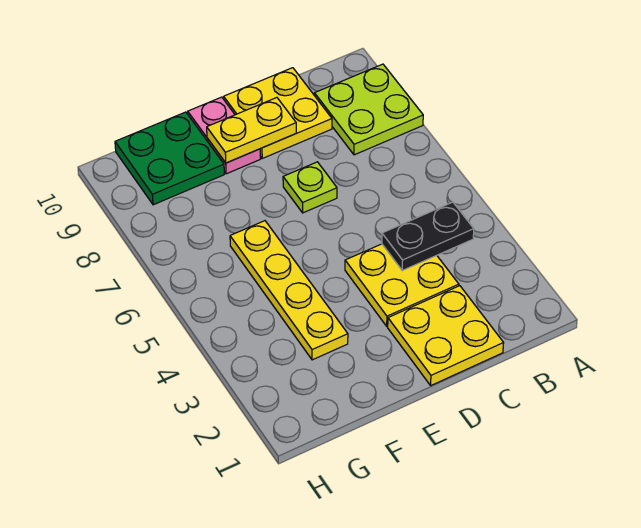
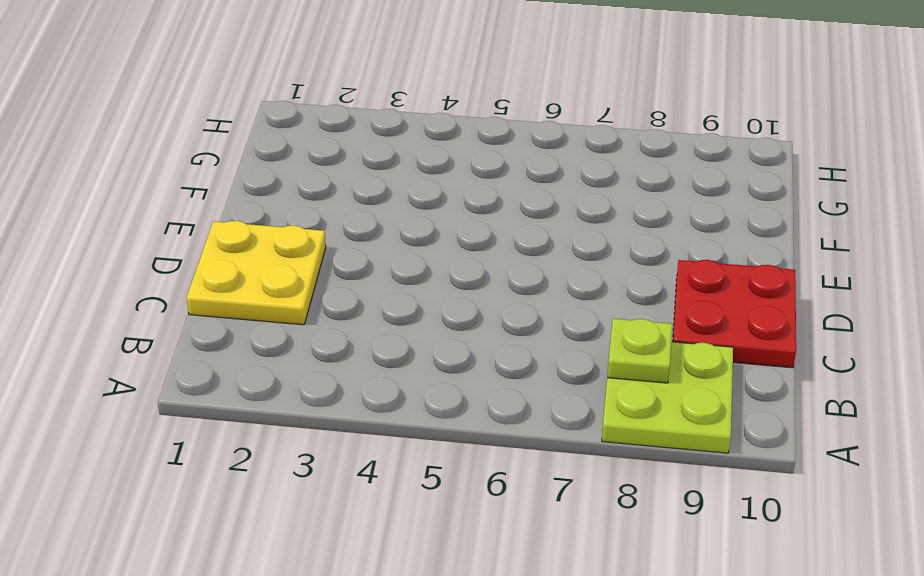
lime plate B8 level 2 -> lime plate D7 level 1
red plate C9:D10 level 1 -> yellow plate C9:D10 level 1
none -> yellow plate C3:D4 level 1
none -> pink plate E9:E10 level 1

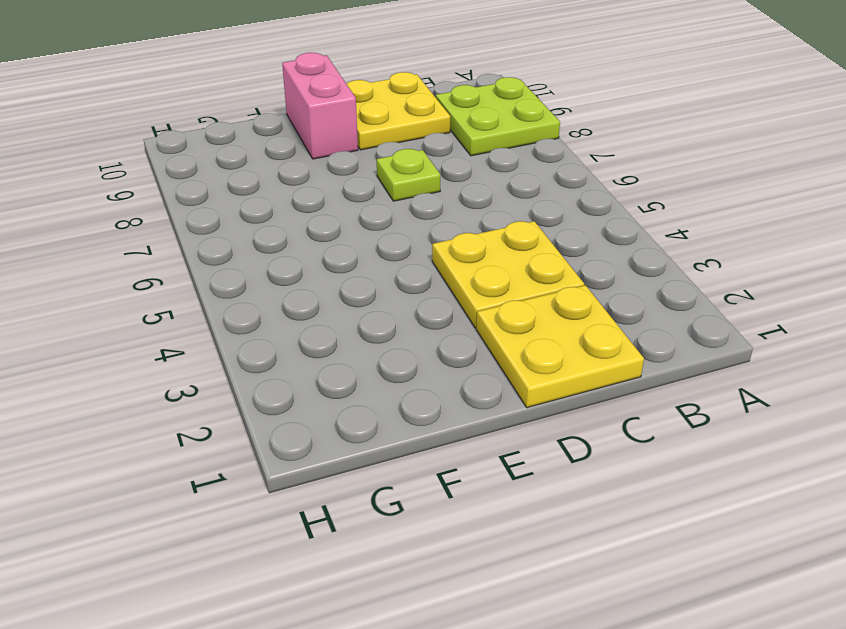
pink brick E9:E10 level 1 -> pink plate E9:E10 level 1
none -> yellow plate F3:F6 level 1
none -> green plate F9:G10 level 1

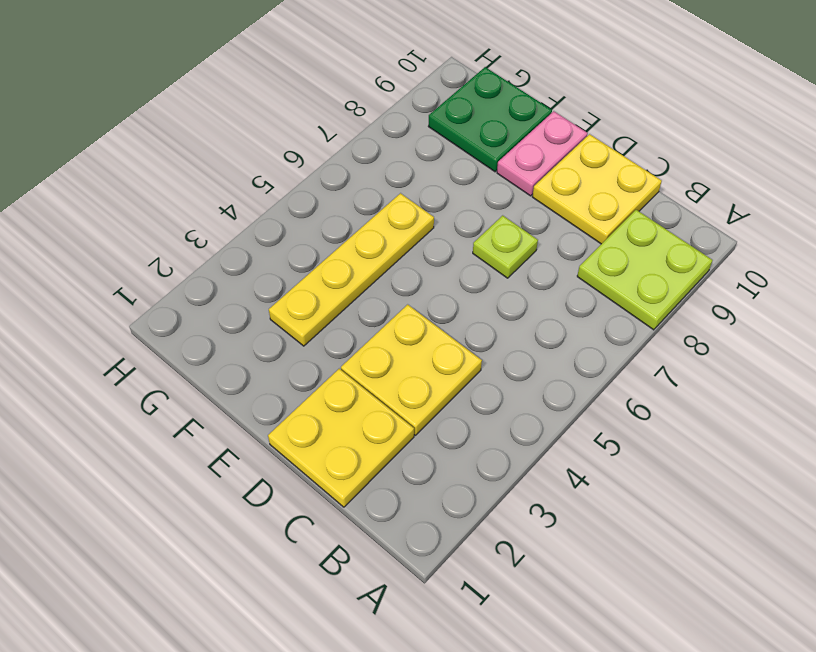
none -> black plate B4:C4 level 2
none -> yellow plate D9:E9 level 2

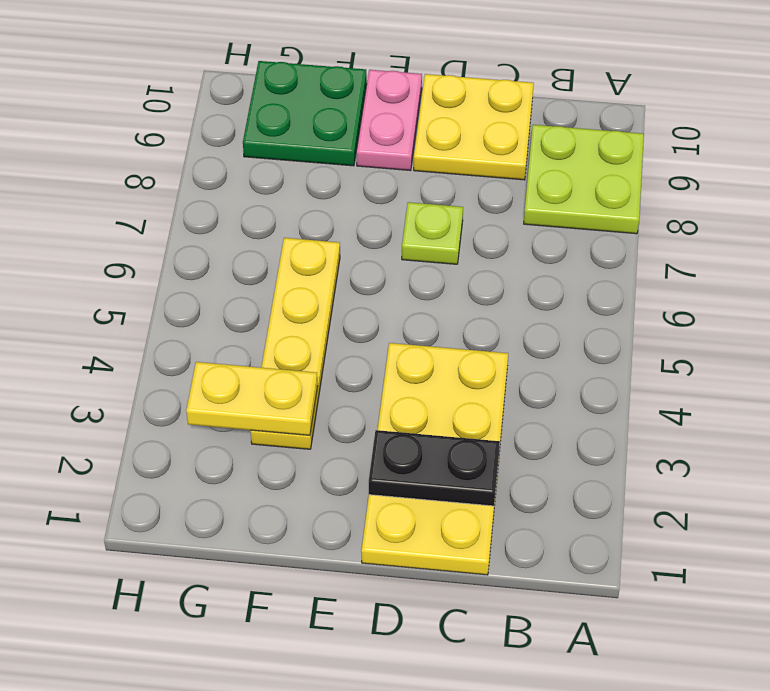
black plate C2:D2 level 2 -> black plate B4:C4 level 2
yellow plate F3:G3 level 2 -> yellow plate D9:E9 level 2

